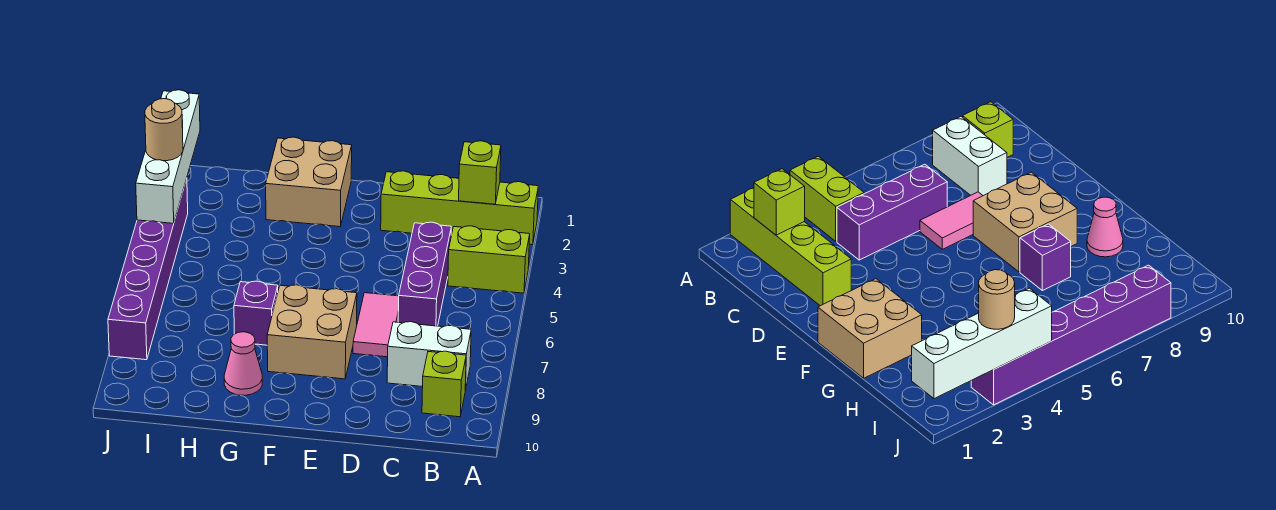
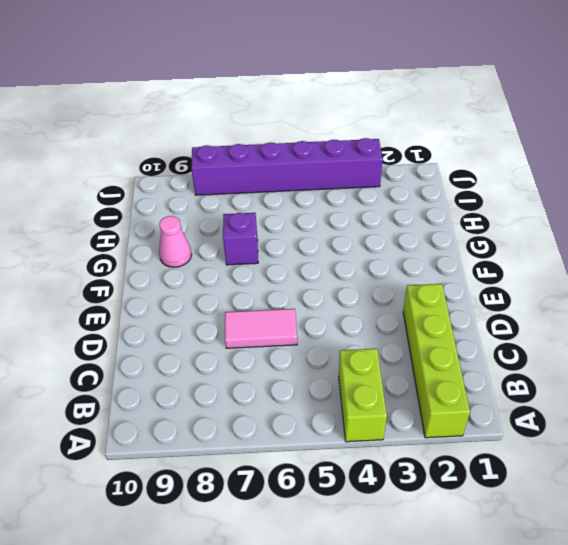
none -> white brick B8:C8 level 1
none -> lime brick B9 level 1
none -> purple brick C4:C6 level 1

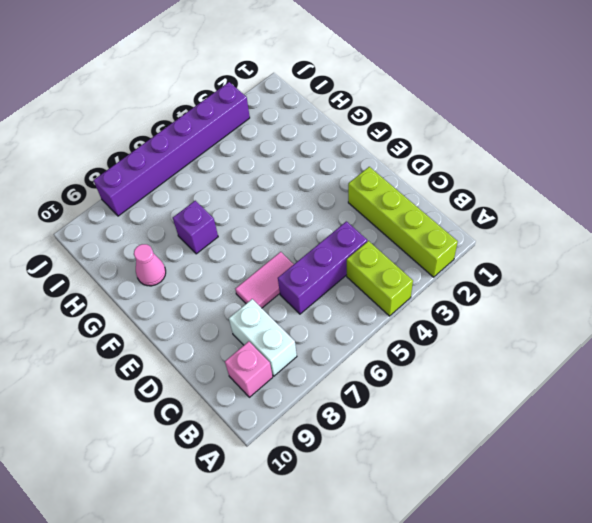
pink brick B9 level 1 -> lime brick B9 level 1
none -> tan brick E7:F8 level 1
none -> tan brick F1:G2 level 1
none -> lime brick B2 level 2

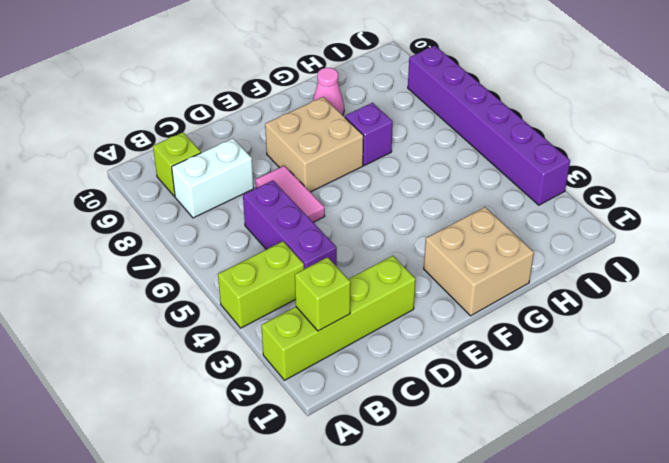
none -> white brick J1:J4 level 2
none -> tan round brick J3 level 3

